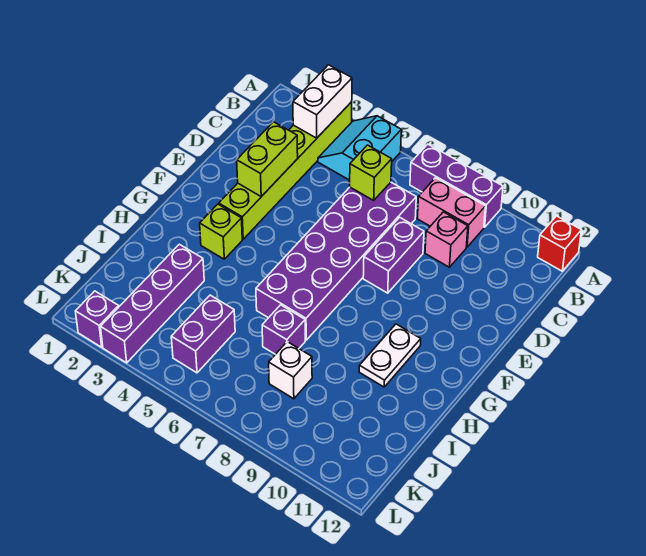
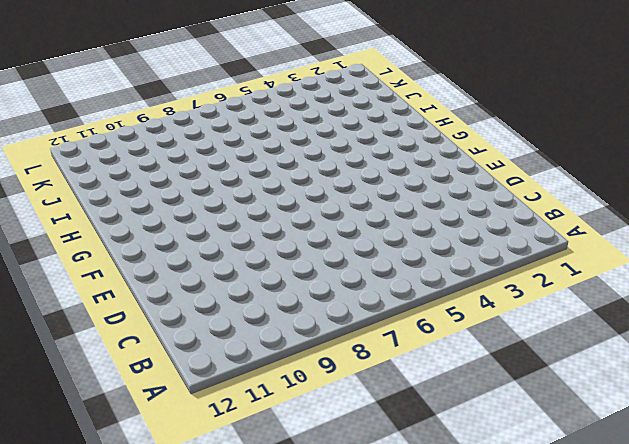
none -> lime brick A3:F3 level 1
none -> cyan slope A4:B5 level 1 top 5
none -> purple brick A7:A9 level 1

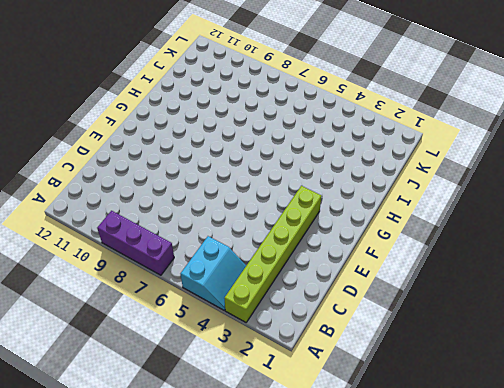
none -> red brick A12 level 1
none -> pink brick B8:B9 level 1
none -> purple brick C6:H7 level 1

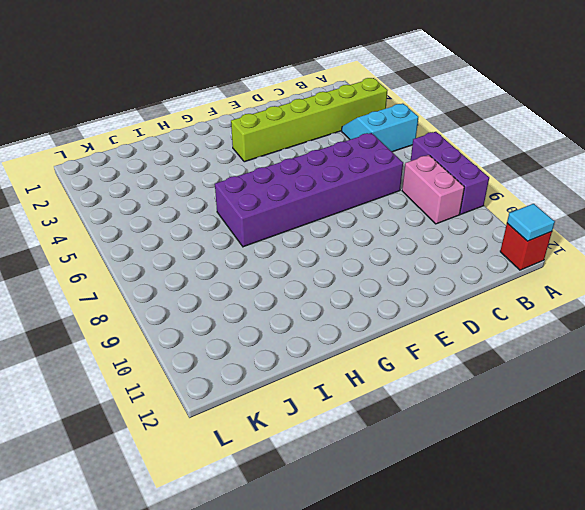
cyan tile A12 level 2 -> none
none -> pink brick C9 level 1
none -> purple brick D8:E8 level 1
none -> lime brick G3 level 1

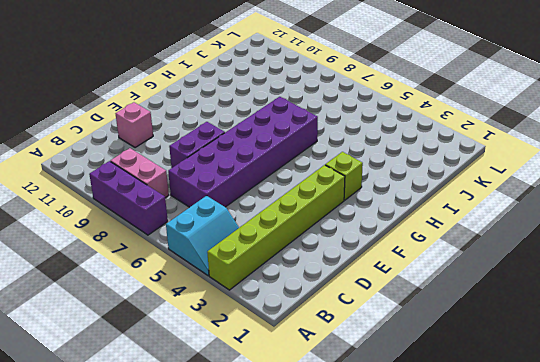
pink brick D11 level 1 -> pink brick C9 level 1
none -> red brick A12 level 1
none -> white plate G10:H10 level 1
none -> purple brick I3:L3 level 1

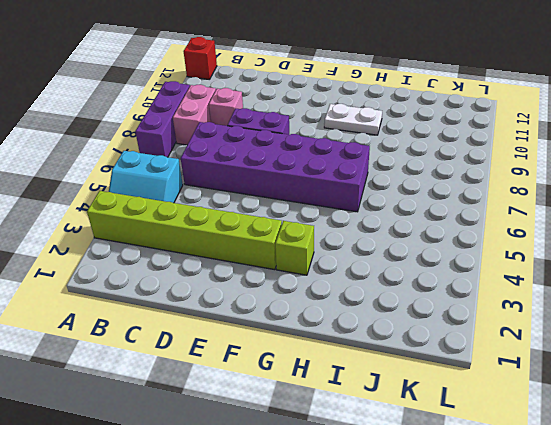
none -> purple brick I3:L3 level 1
none -> purple brick I7 level 1
none -> purple brick J5:K5 level 1

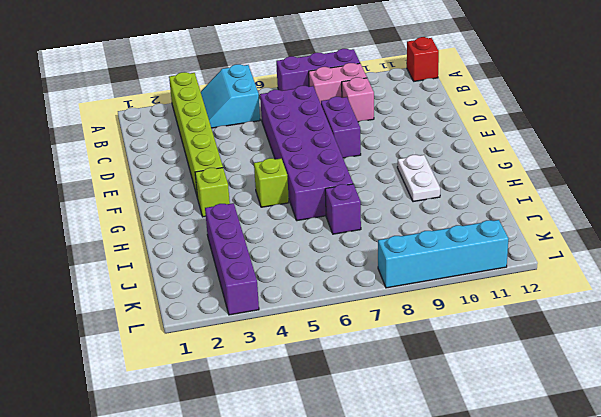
lime brick G5 level 1 -> lime brick C6 level 2
cyan brick L8:L11 level 1 -> none
none -> purple brick J5:K5 level 1
none -> white brick J8 level 1
none -> purple brick L2 level 1

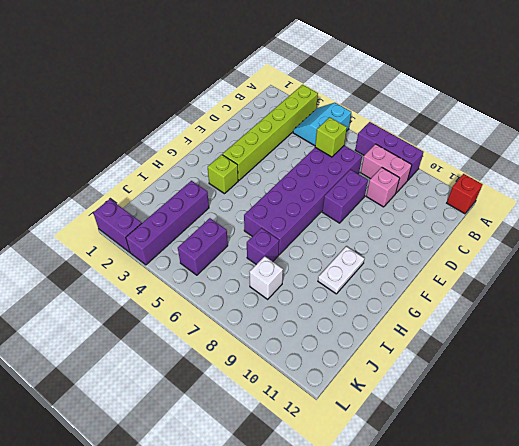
purple brick L1:L2 level 1 -> purple brick L2 level 1
none -> white brick A3:B3 level 2
none -> lime brick D3:E3 level 2

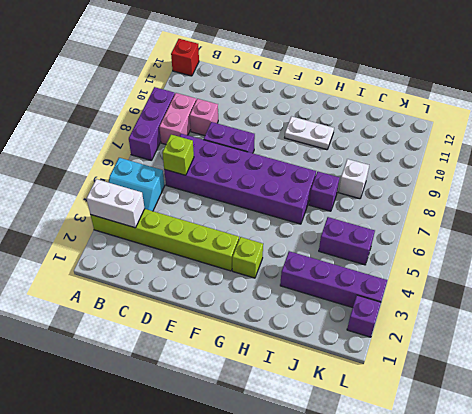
none -> lime brick D3:E3 level 2

